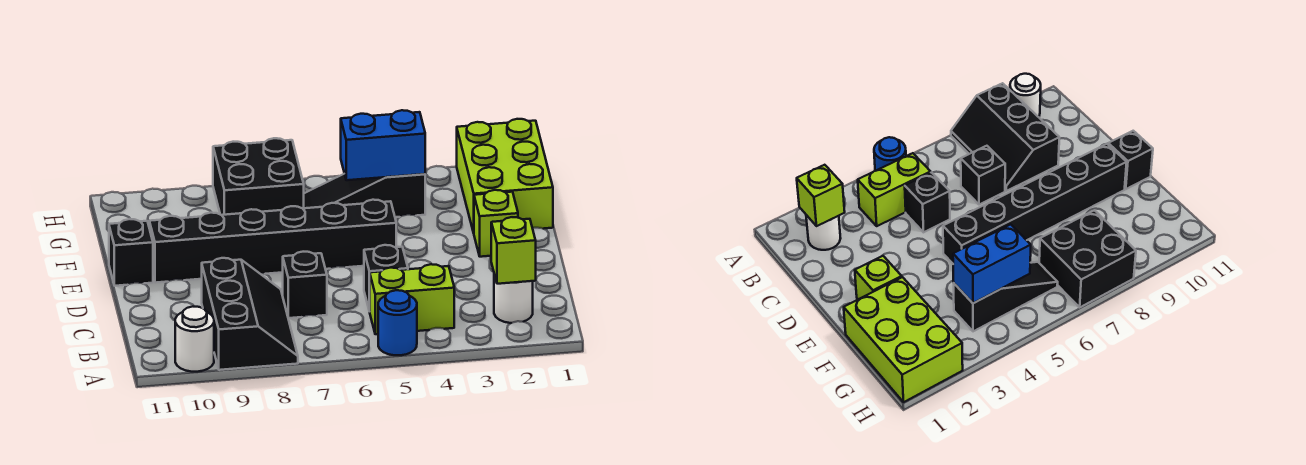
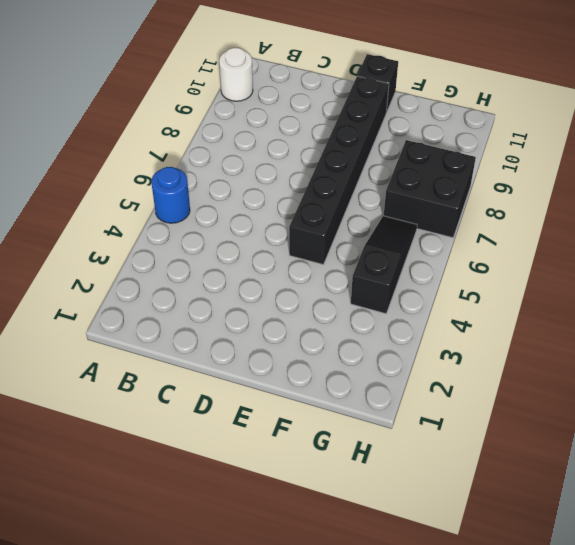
none -> black slope A8:C9 level 1 top 9
none -> white round brick B2 level 1
none -> lime brick B4:B5 level 1

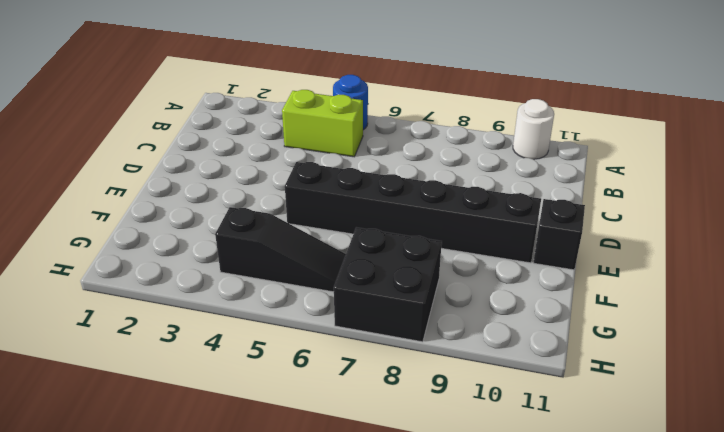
none -> black slope A8:C9 level 1 top 9
none -> white round brick B2 level 1
none -> black brick C5 level 1

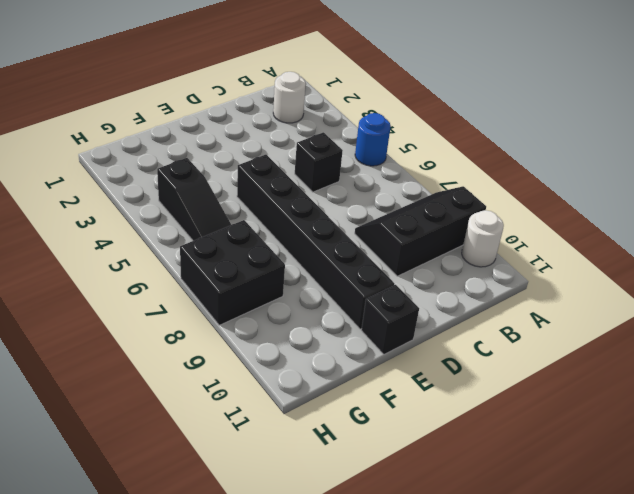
none -> lime brick B4:B5 level 1
none -> black brick C7 level 1
none -> lime brick E2 level 1

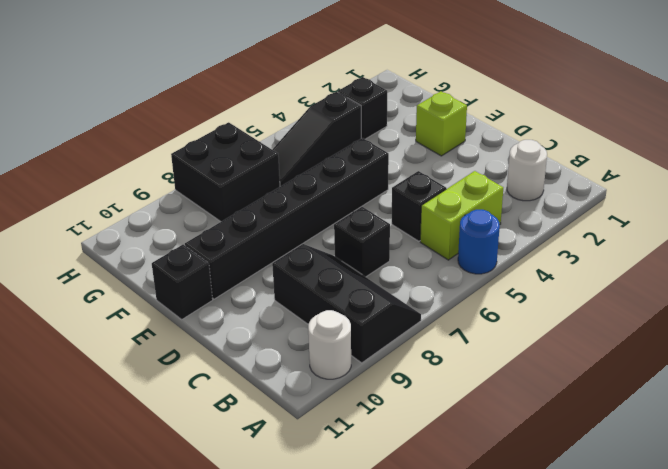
black brick G3 level 1 -> none
none -> lime brick F1:H2 level 1
none -> lime brick B2 level 2
none -> blue brick G4:G5 level 2

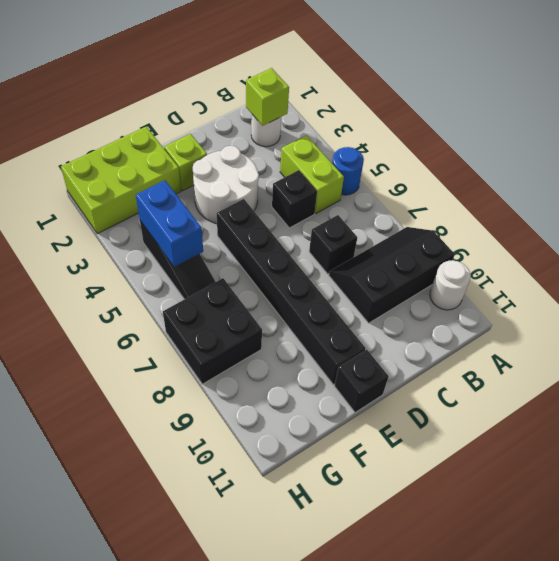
white round brick D3:E4 level 1 -> none

